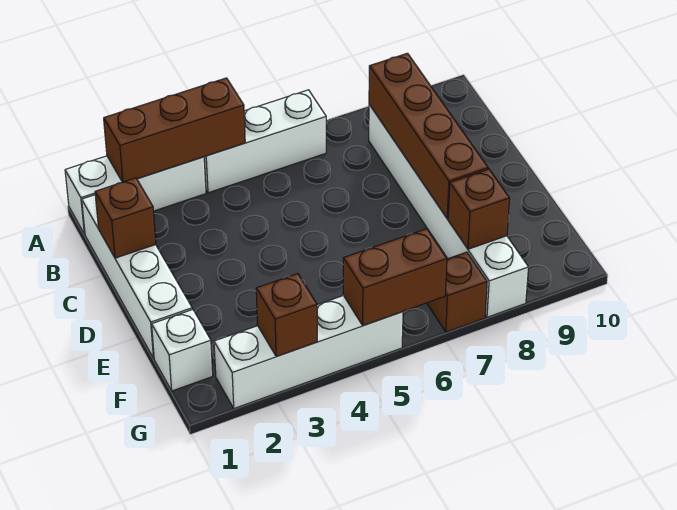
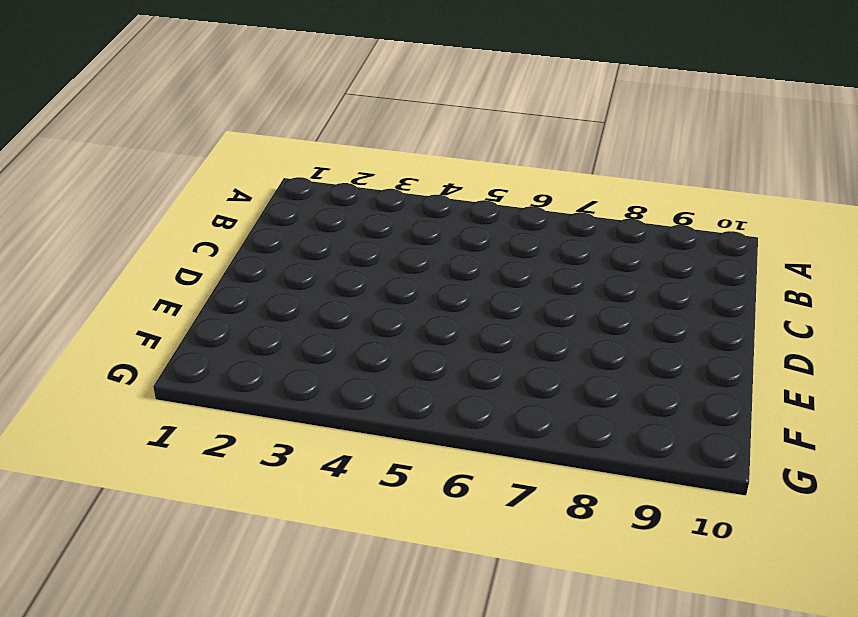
none -> white brick A1:A3 level 1
none -> white brick A4:A6 level 1
none -> white brick B1:E1 level 1

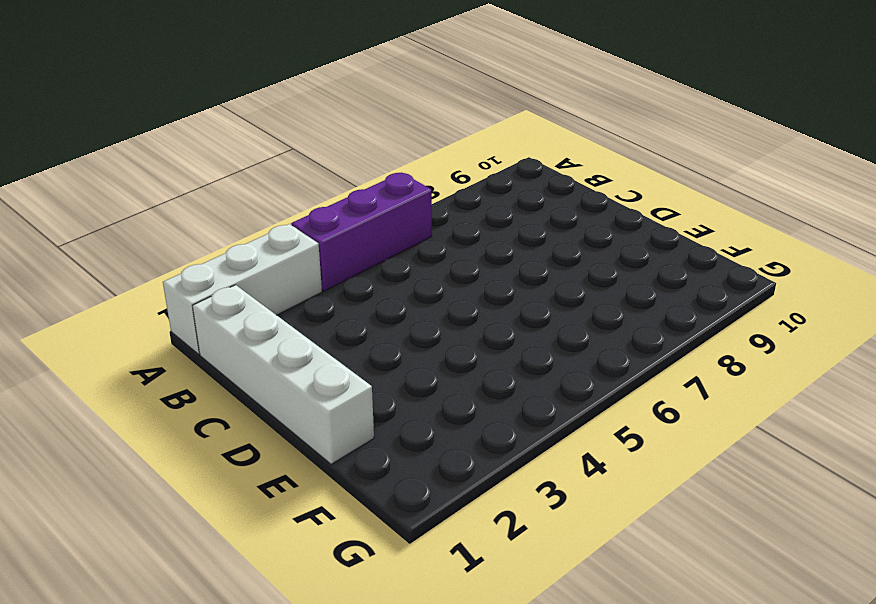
purple brick A4:A6 level 1 -> white brick A4:A6 level 1
none -> white brick B8:G8 level 1
none -> white brick F1 level 1
none -> white brick G2:G5 level 1

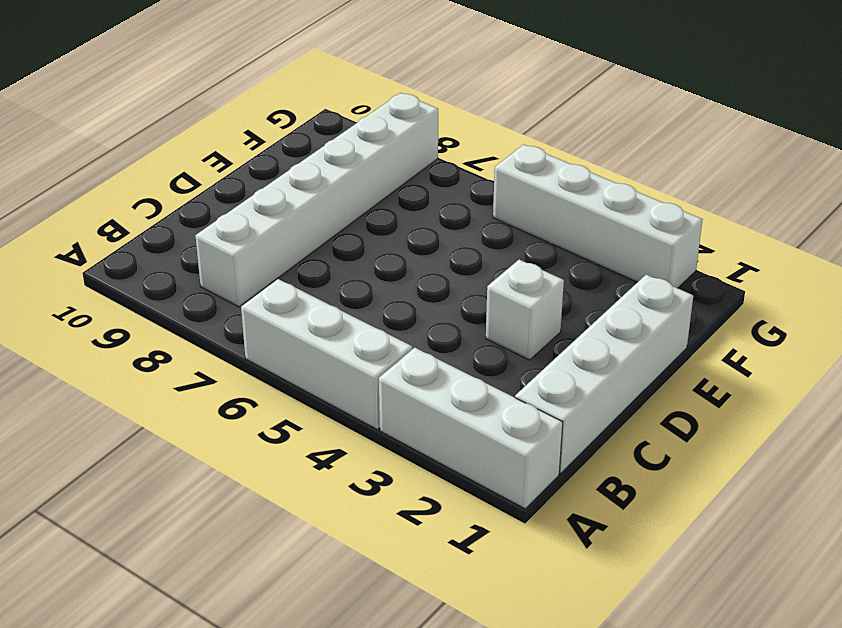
white brick D3 level 1 -> white brick F1 level 1
none -> brown brick G7 level 1
none -> brown brick A2:A4 level 2
none -> brown brick B8:E8 level 2

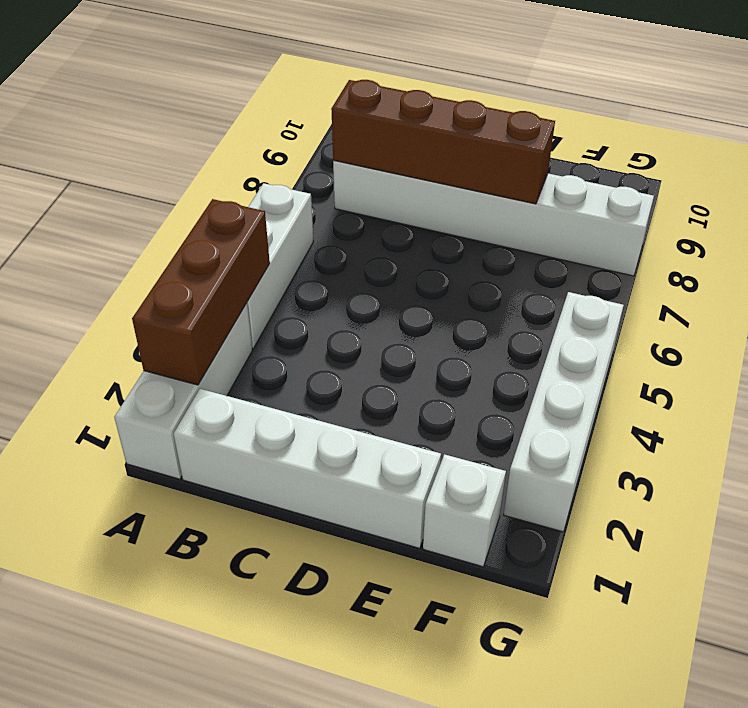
none -> brown brick G7 level 1
none -> brown brick C1 level 2
none -> brown brick F8 level 2

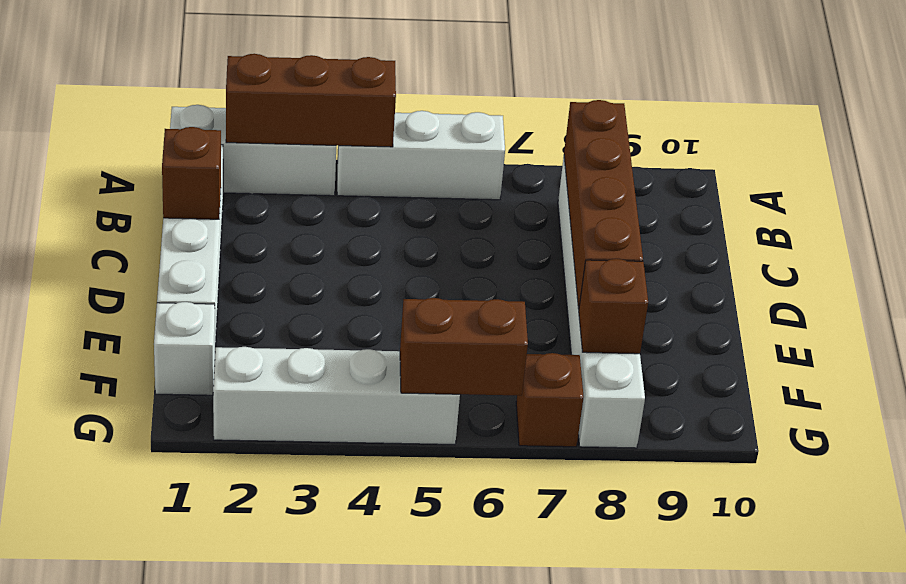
none -> brown brick G3 level 2

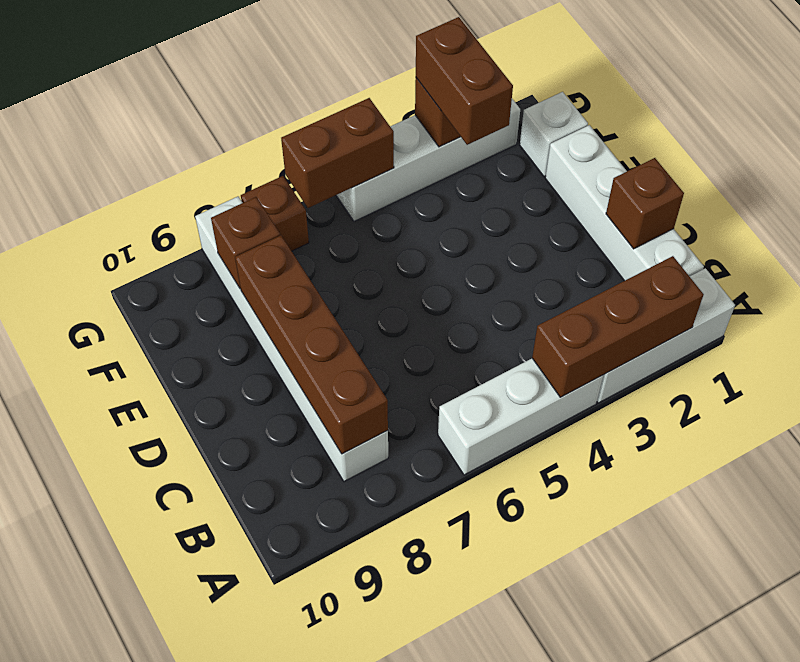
brown brick F3:G3 level 3 -> none

